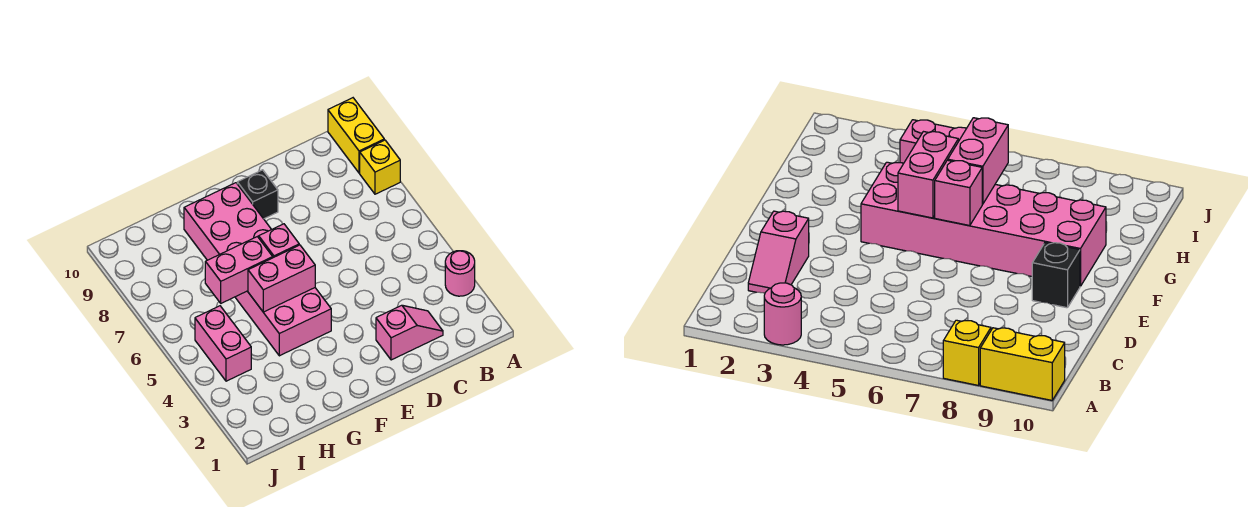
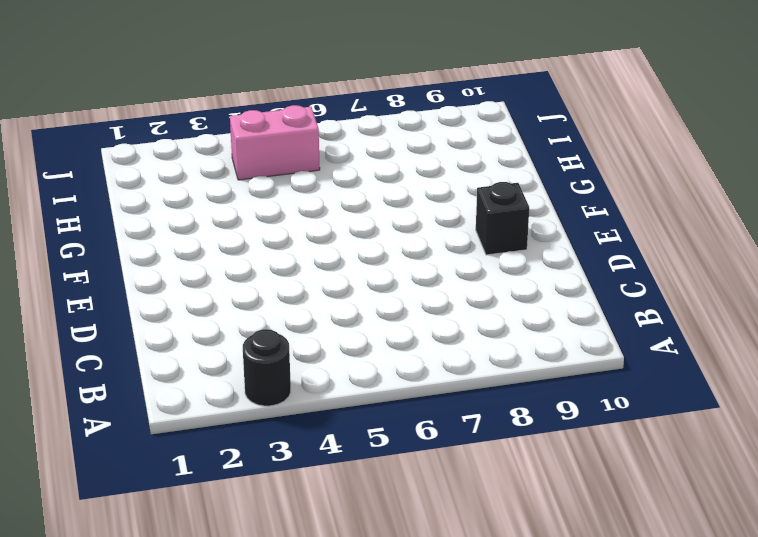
black round brick A3 level 1 -> pink round brick A3 level 1
none -> yellow brick A8 level 1
none -> yellow brick A9:A10 level 1

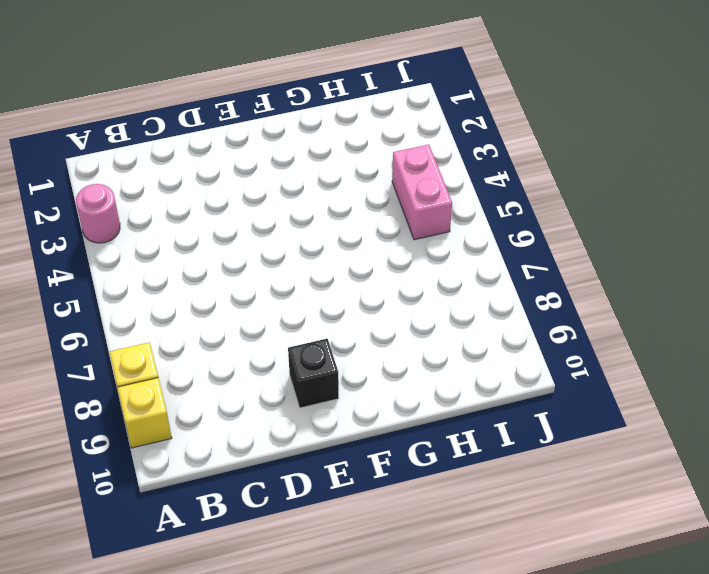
yellow brick A9 level 1 -> yellow brick A9:A10 level 1
none -> pink slope C2:D2 level 1 top D
none -> pink brick F4:G9 level 1

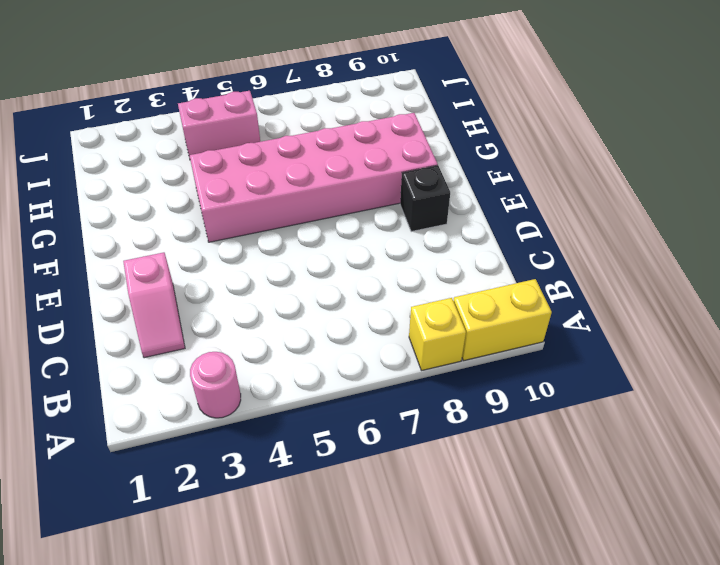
none -> pink brick F5:G5 level 2
none -> pink brick F6 level 2

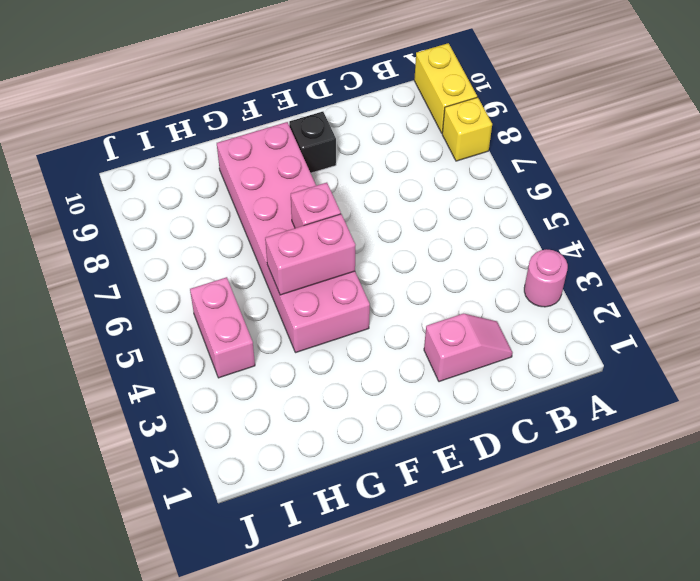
none -> pink brick G6:H6 level 2

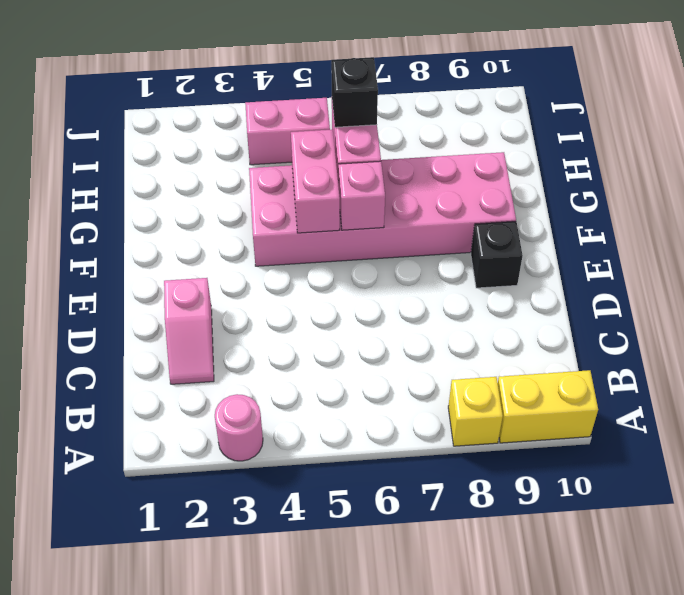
black brick H6 level 3 -> none

